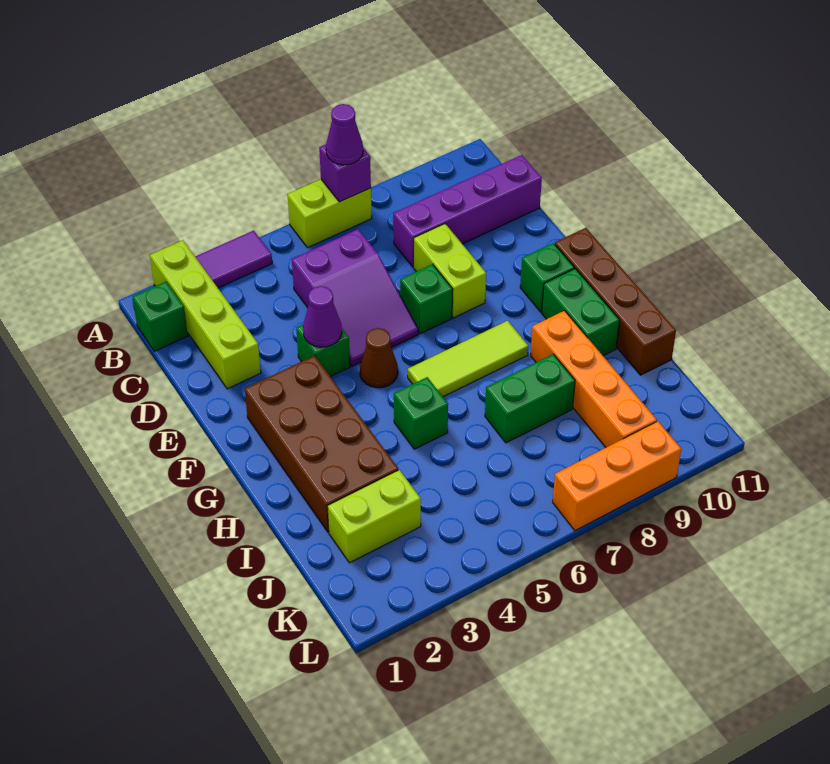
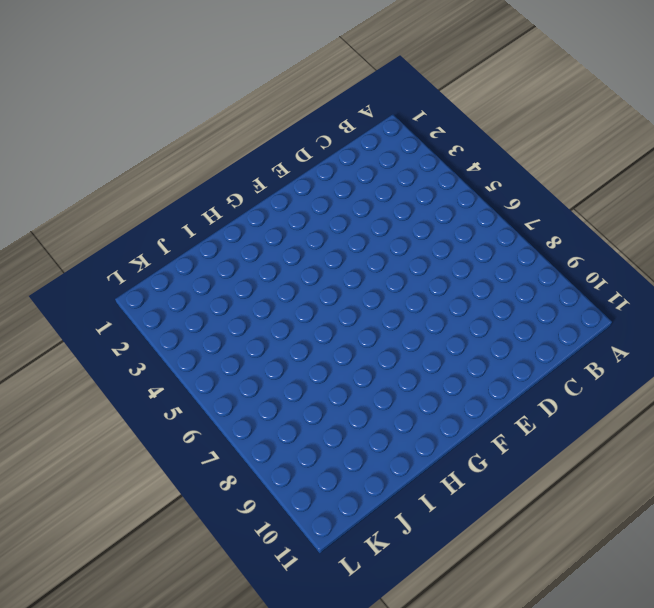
none -> lime brick A2:D2 level 1
none -> purple tile A3:A4 level 1
none -> lime brick A6:A7 level 1

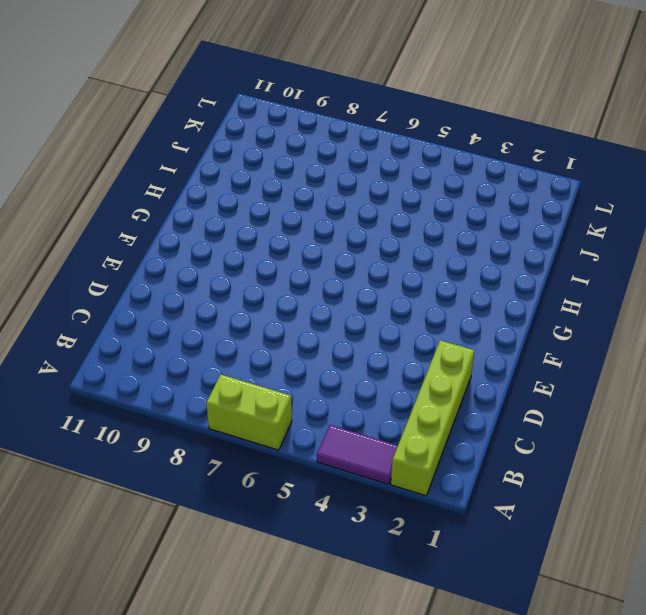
none -> green brick B1 level 1
none -> purple slope C5:E6 level 1 top C
none -> purple brick C8:C11 level 1

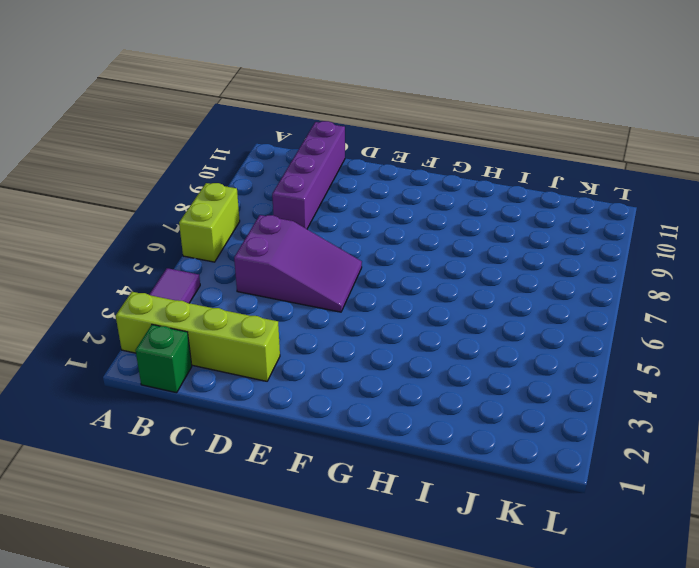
none -> lime brick D8:E8 level 1
none -> green brick E4 level 1
none -> green brick E7 level 1

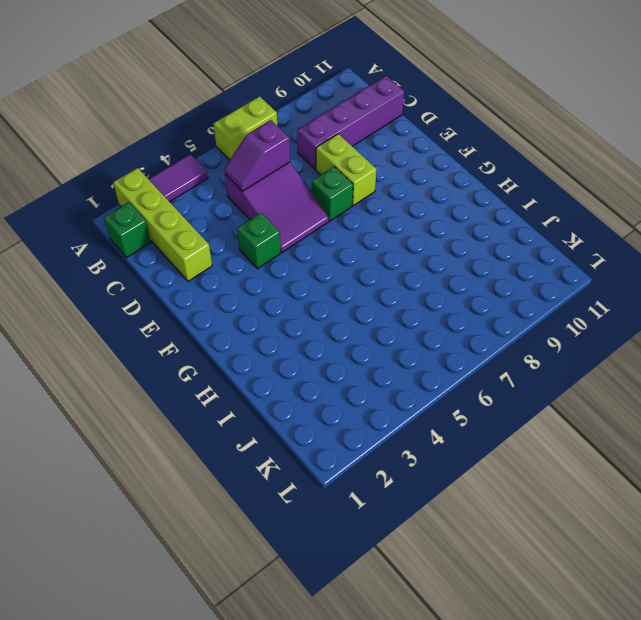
purple slope C5:C6 level 2 top 6 -> none
none -> brown brick F2:I3 level 1
none -> brown cone F5 level 1
none -> green brick F10 level 1

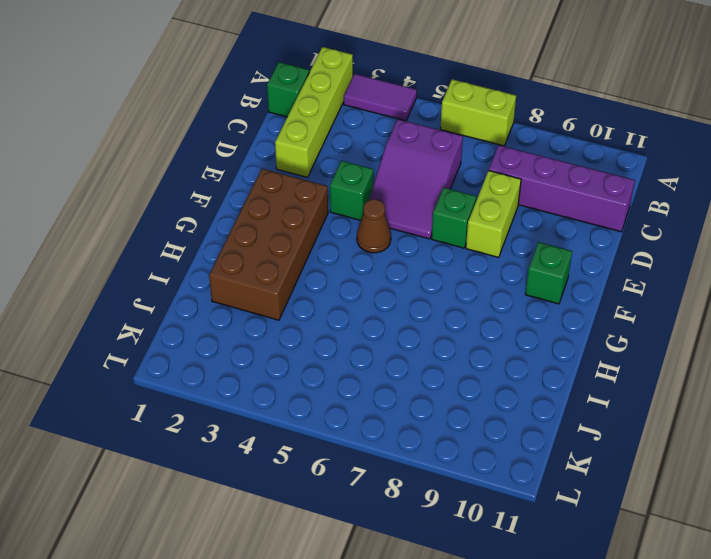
none -> brown brick F11:I11 level 1
none -> lime tile G6:G8 level 1
none -> green brick G10:H10 level 1

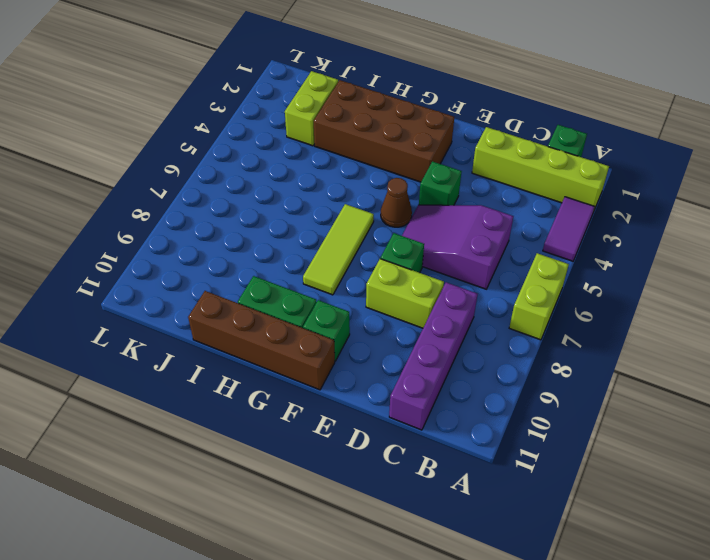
none -> green brick H5 level 1
none -> orange brick H9:K9 level 1
none -> green brick I7:I8 level 1

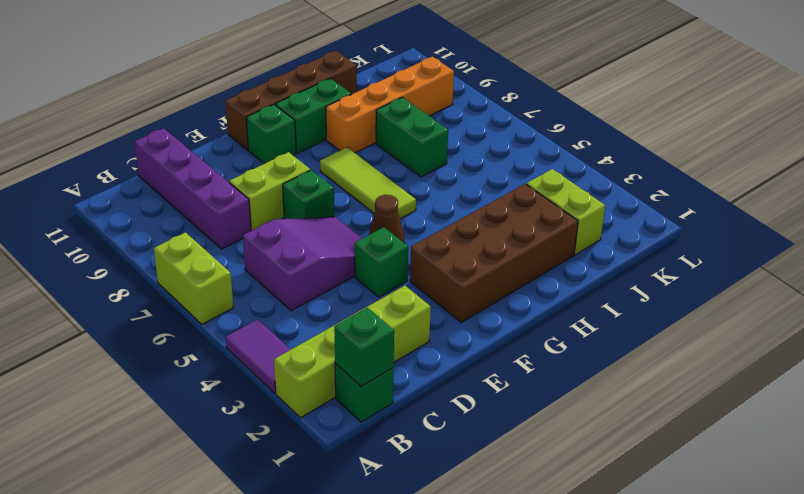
green brick B1 level 2 -> green brick H5 level 1
none -> orange brick L7:L9 level 1
none -> purple brick A7 level 2
none -> purple cone E4 level 2

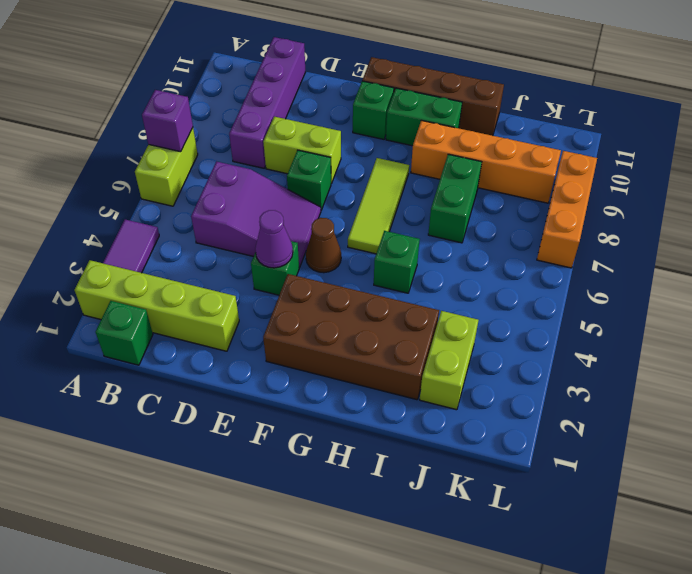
none -> purple cone A7 level 3

